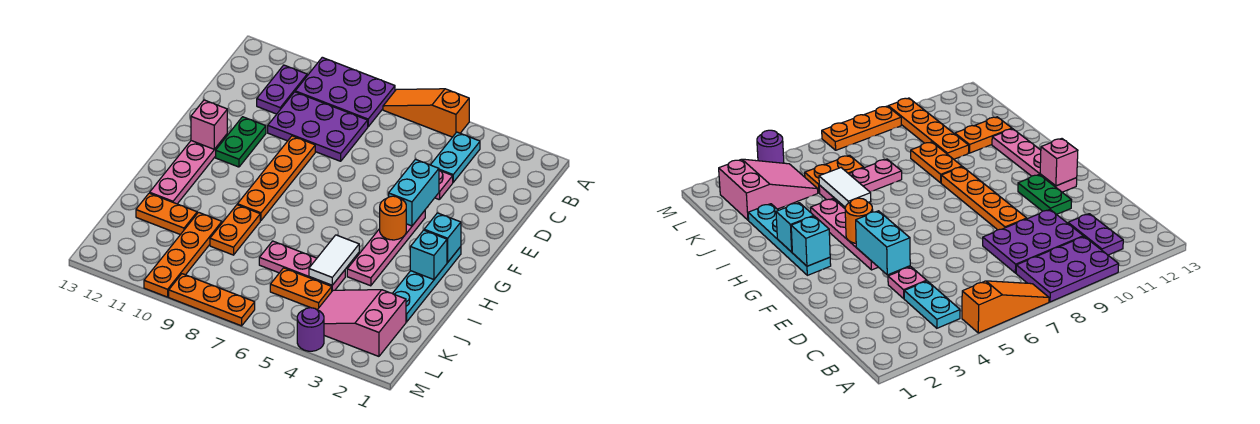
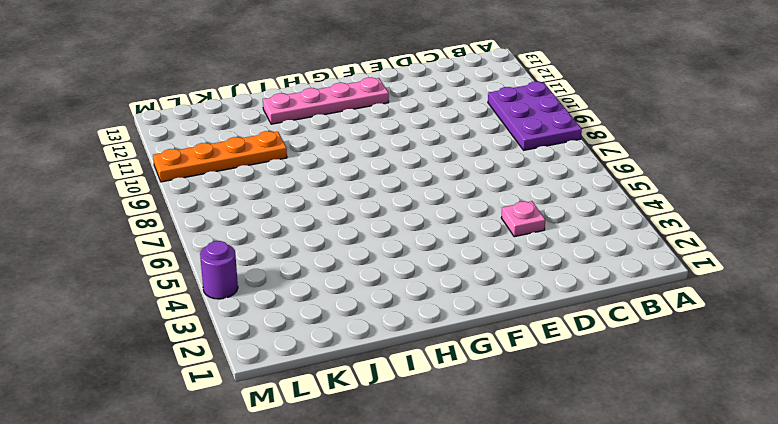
none -> orange slope A5:A7 level 1 top 5
none -> cyan plate B4:C4 level 1
none -> purple plate B11:C11 level 1

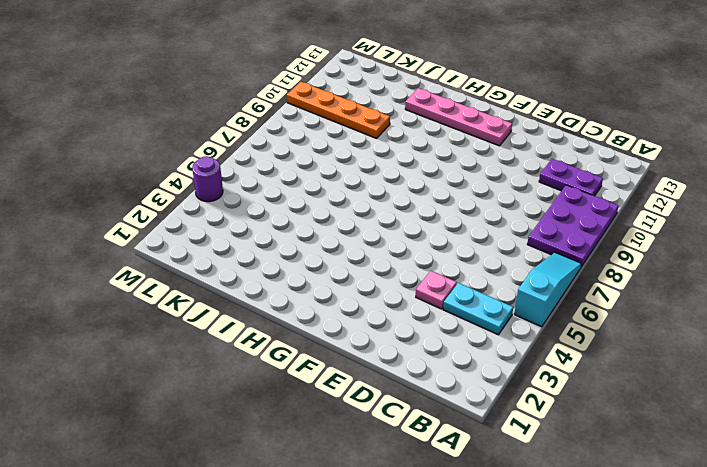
cyan slope A5:A7 level 1 top 5 -> orange slope A5:A7 level 1 top 5
none -> purple plate C8:D10 level 1
none -> orange plate E9:H9 level 1
none -> green plate E11:F11 level 1

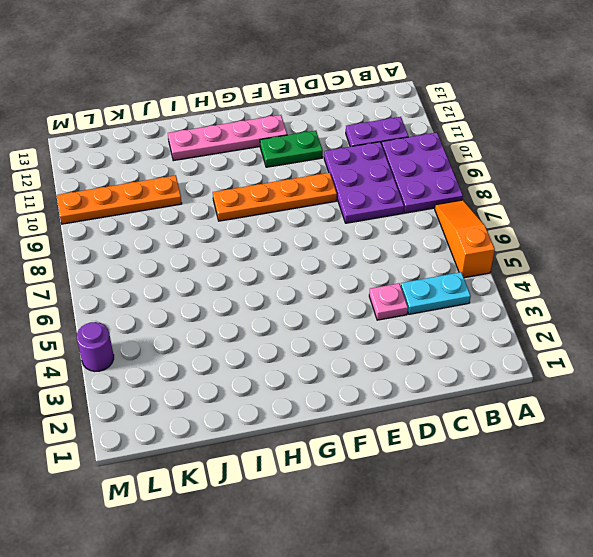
none -> pink plate F4:I4 level 1
none -> cyan plate G2:J2 level 1
none -> orange plate I9:J9 level 1

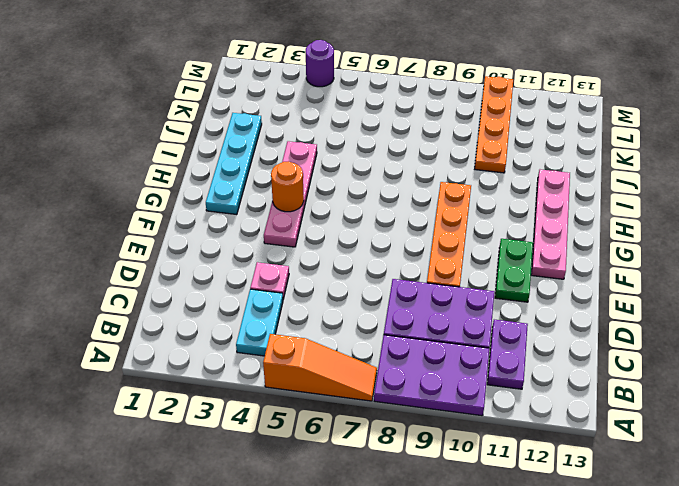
none -> orange plate I9:J9 level 1
none -> pink plate J5:J7 level 1
none -> orange plate J11:J12 level 1

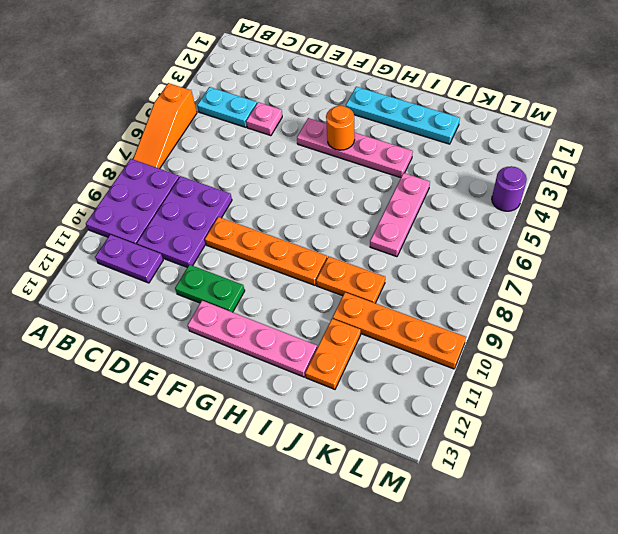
none -> pink slope K2:L4 level 1 top 2
none -> orange plate K5:K6 level 1
none -> orange plate M7:M9 level 1

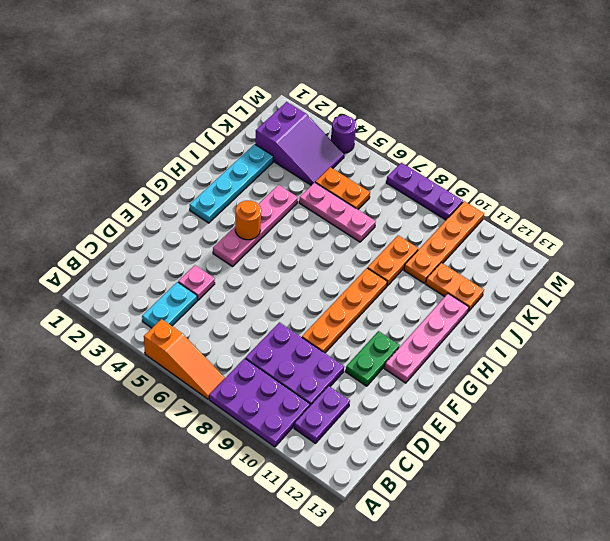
purple slope K2:L4 level 1 top 2 -> pink slope K2:L4 level 1 top 2
purple plate M7:M9 level 1 -> orange plate M7:M9 level 1
none -> cyan brick E4:F4 level 2
none -> pink brick F12 level 2
none -> cyan brick G2 level 2

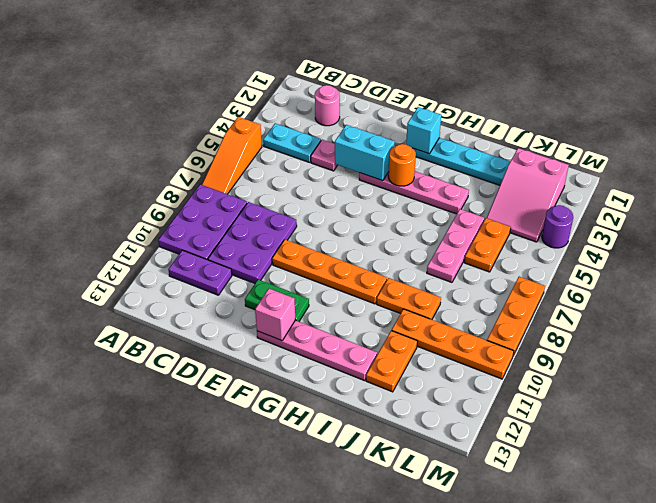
pink round brick C2 level 1 -> none
none -> cyan brick H2 level 2
none -> white tile I5:J5 level 2

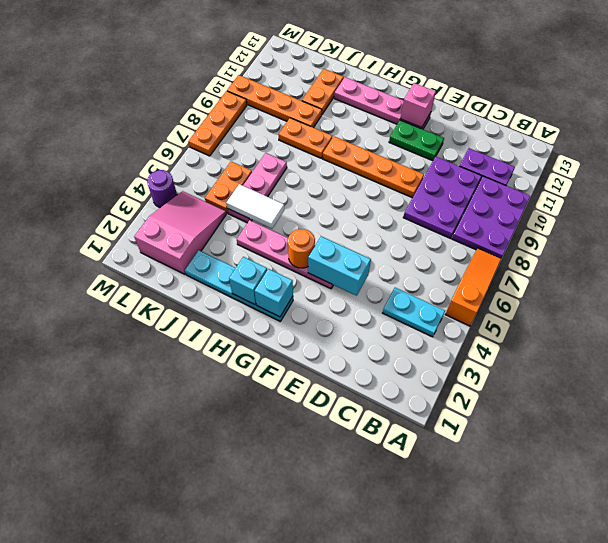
none -> pink plate D4 level 1

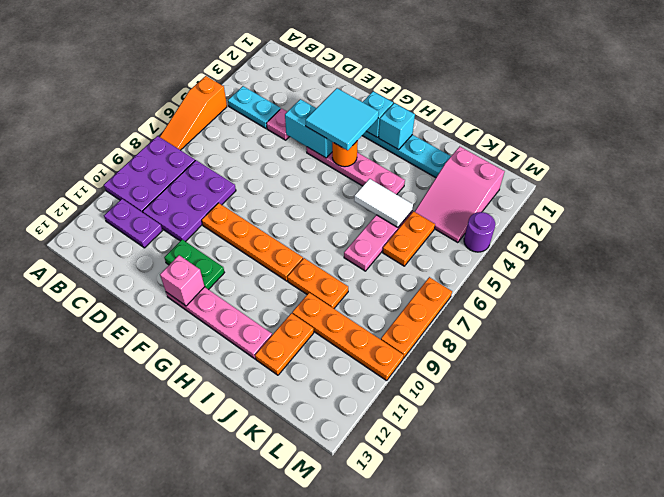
cyan tile F3:G4 level 3 -> none

